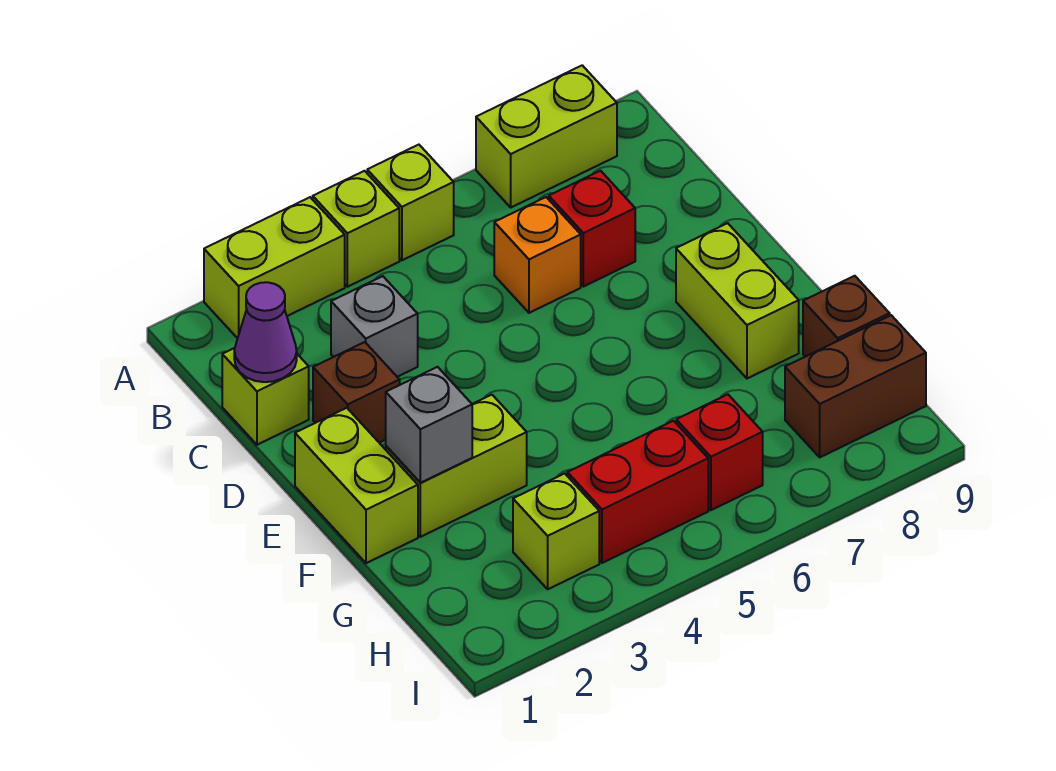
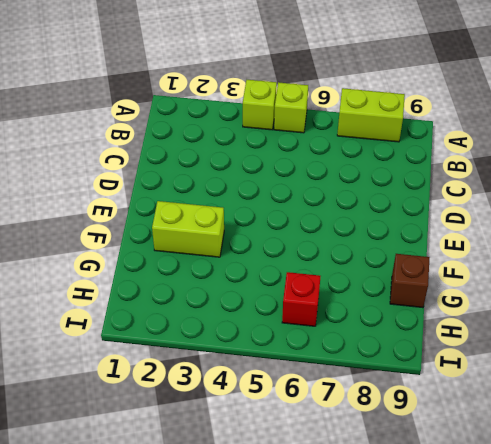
none -> lime brick A2:A3 level 1
none -> lime brick C1 level 1
none -> grey brick C3 level 1

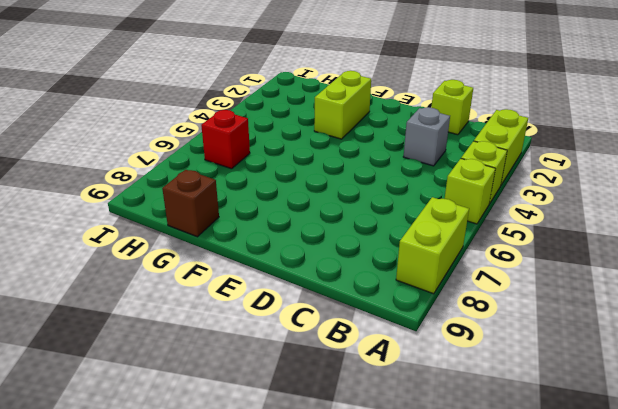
none -> orange brick C6 level 1
none -> red brick C7 level 1
none -> brown brick D2 level 1

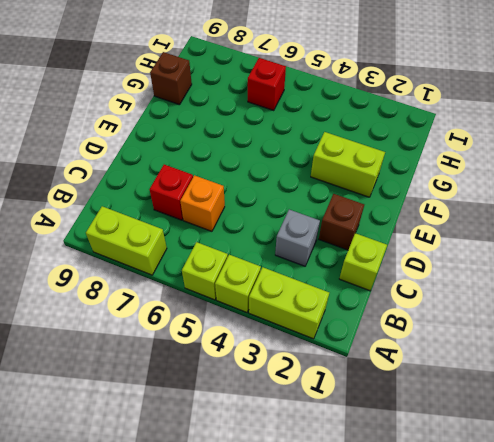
none -> lime brick E1:F1 level 1
none -> lime brick E8:F8 level 1
none -> lime brick H3 level 1

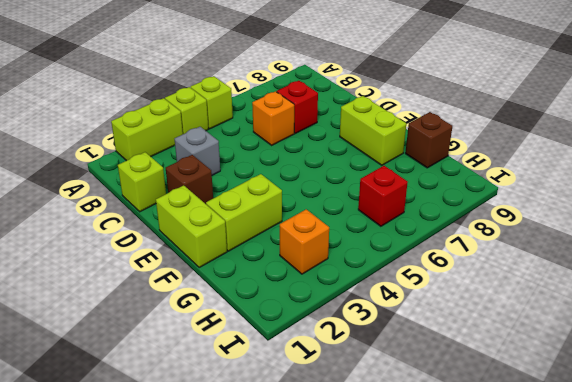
orange brick H3 level 1 -> lime brick H3 level 1
none -> lime brick A7:A8 level 1
none -> red brick H4:H5 level 1
none -> brown brick H8:H9 level 1

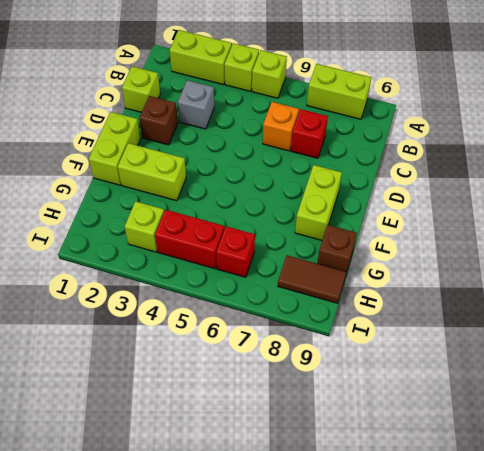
brown tile H8:H9 level 1 -> brown brick H8:H9 level 1
none -> purple cone C1 level 2
none -> grey brick F2 level 2

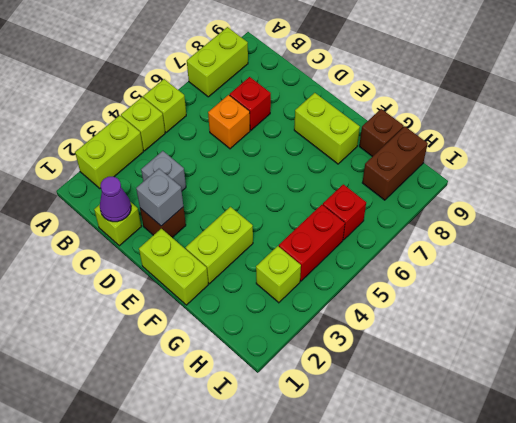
grey brick D2 level 2 -> grey brick F2 level 2

